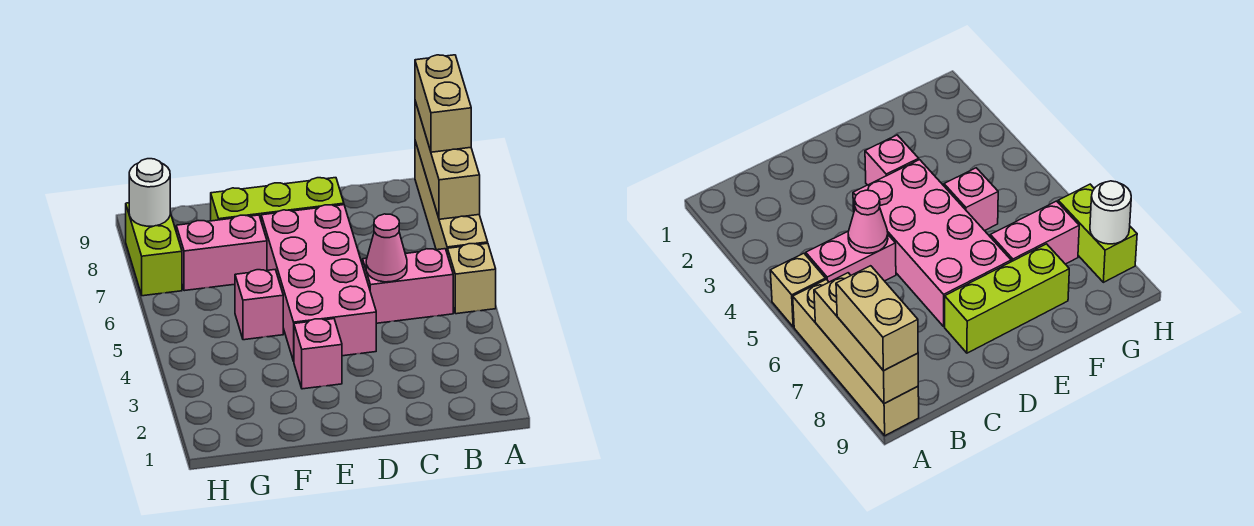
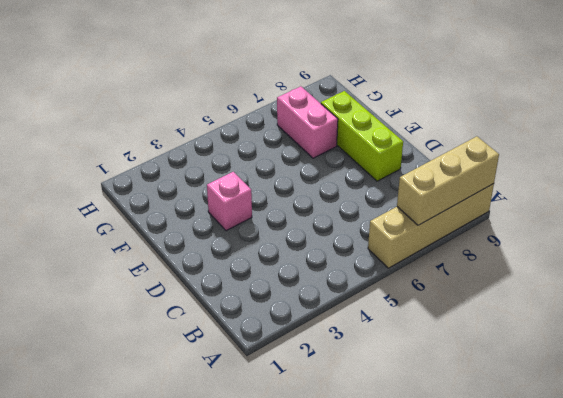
none -> tan brick A5 level 1
none -> pink brick B5:C5 level 1
none -> pink brick D4:E7 level 1

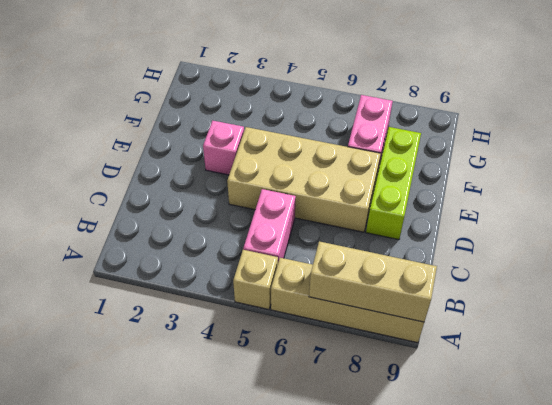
tan brick D4:E7 level 1 -> pink brick D4:E7 level 1
none -> pink brick F5 level 1
none -> lime brick H7:H8 level 1
none -> pink cone C5 level 2

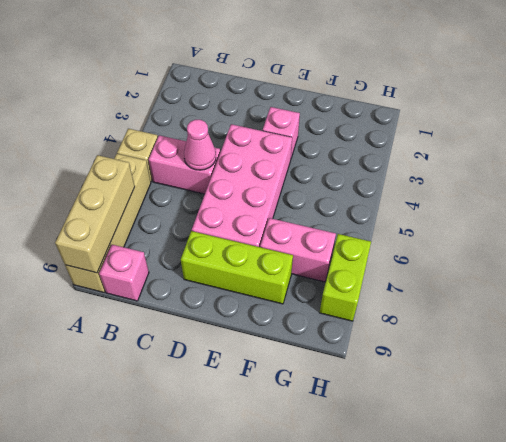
pink brick B9 level 1 -> pink brick F5 level 1
none -> white round brick H8 level 2
none -> tan brick A8:A9 level 3

